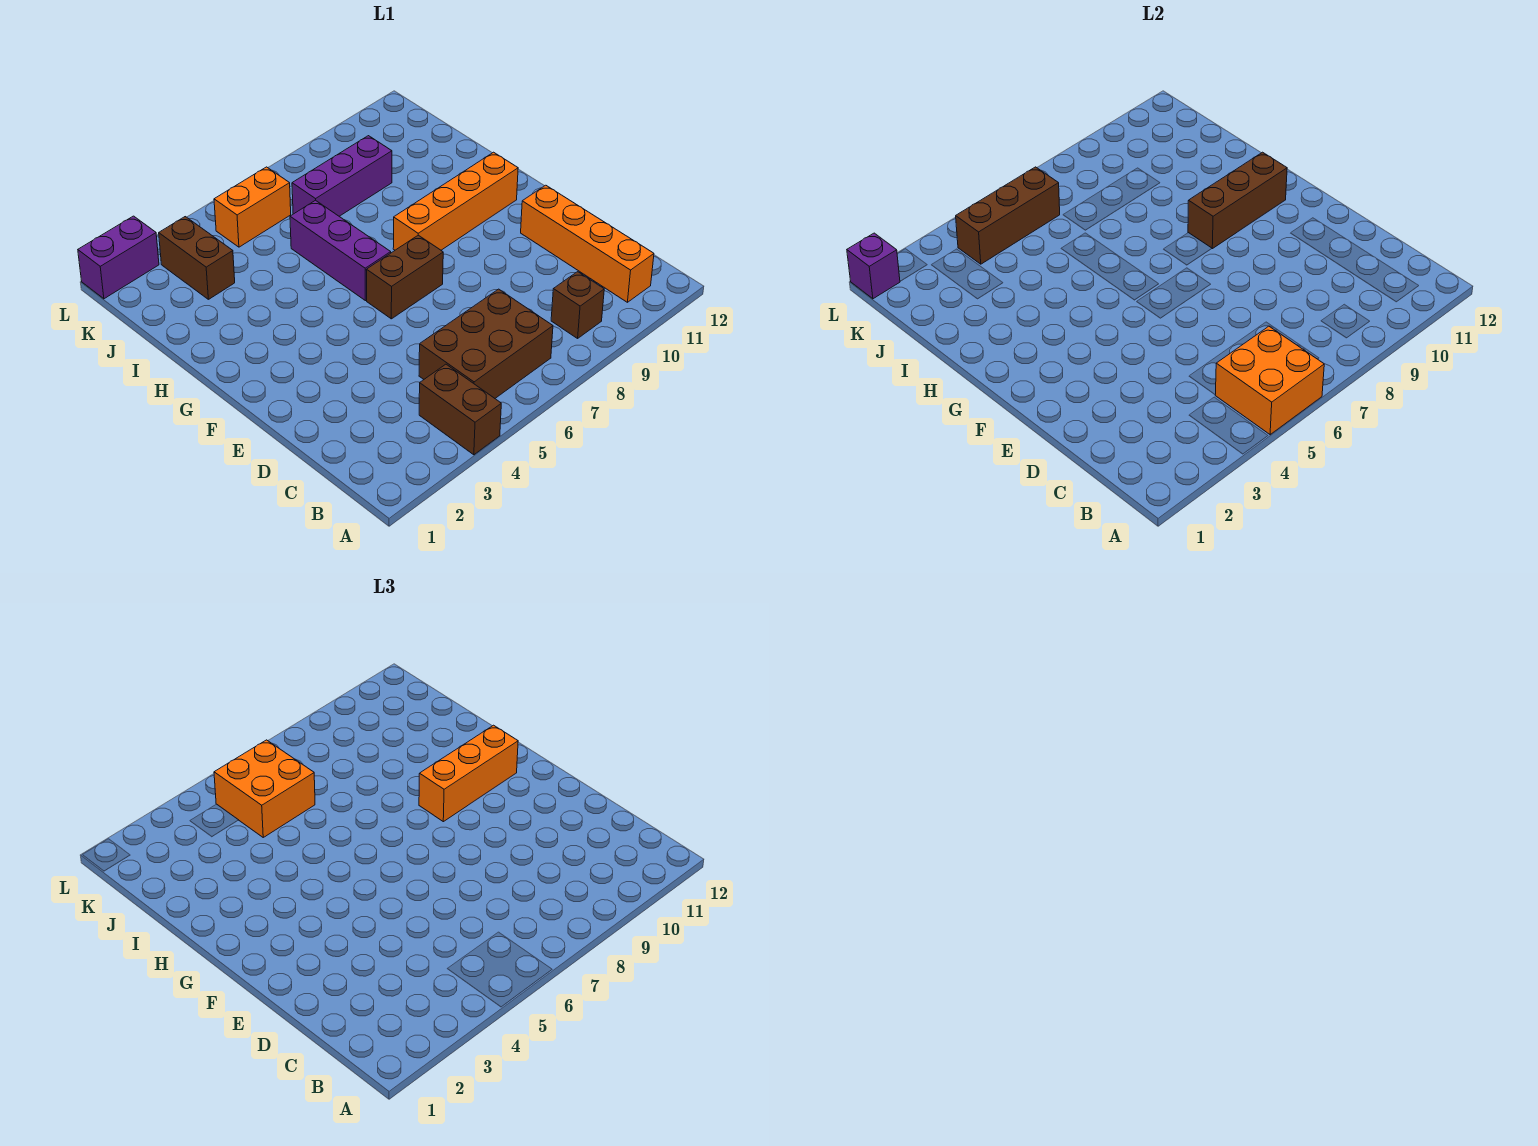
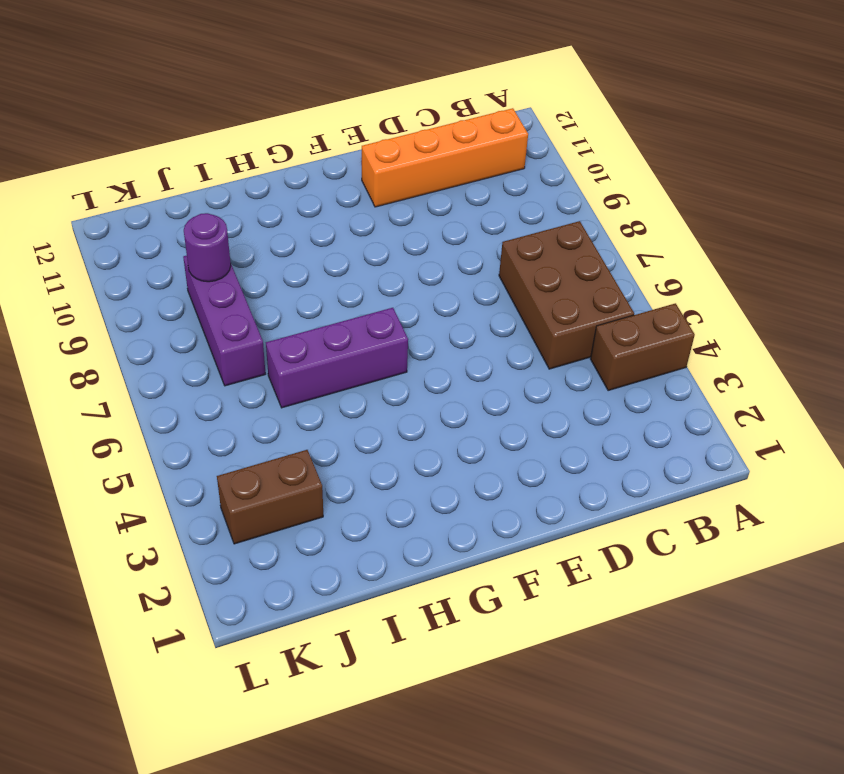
purple round brick J9 level 2 -> none
none -> brown brick B9 level 1
none -> brown brick F6:F7 level 1
none -> orange brick G8:G11 level 1

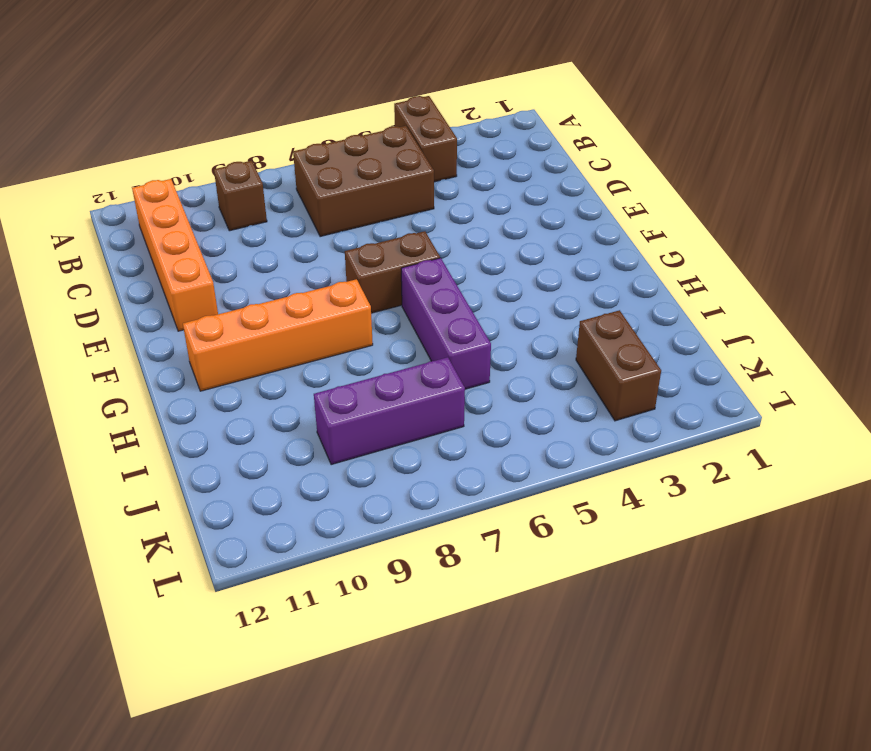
none -> orange brick K5:K6 level 1
none -> purple brick L1:L2 level 1
none -> orange brick A5:B6 level 2

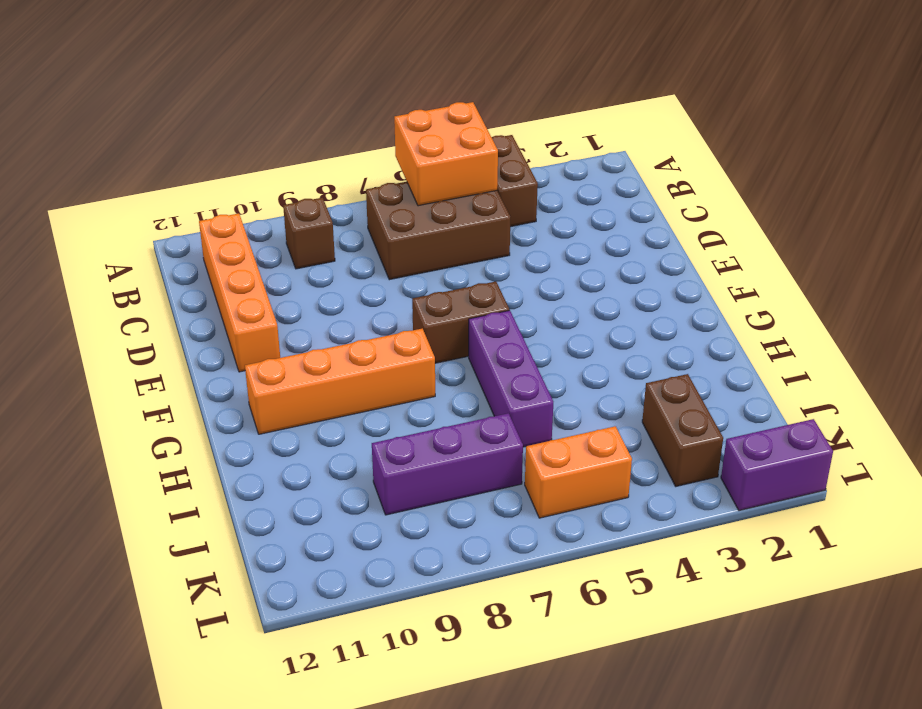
none -> brown brick G9:G11 level 2
none -> brown brick K4:K6 level 2
none -> purple brick L1 level 2

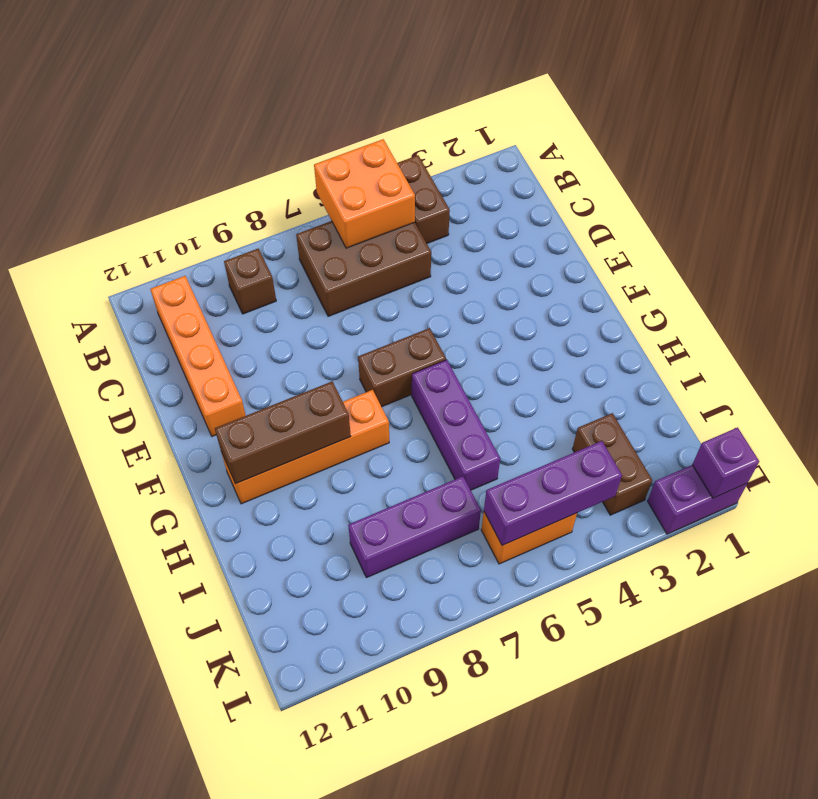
purple brick K4:K6 level 2 -> brown brick K4:K6 level 2
none -> orange brick G9:G11 level 3
none -> orange brick J5:K6 level 3

